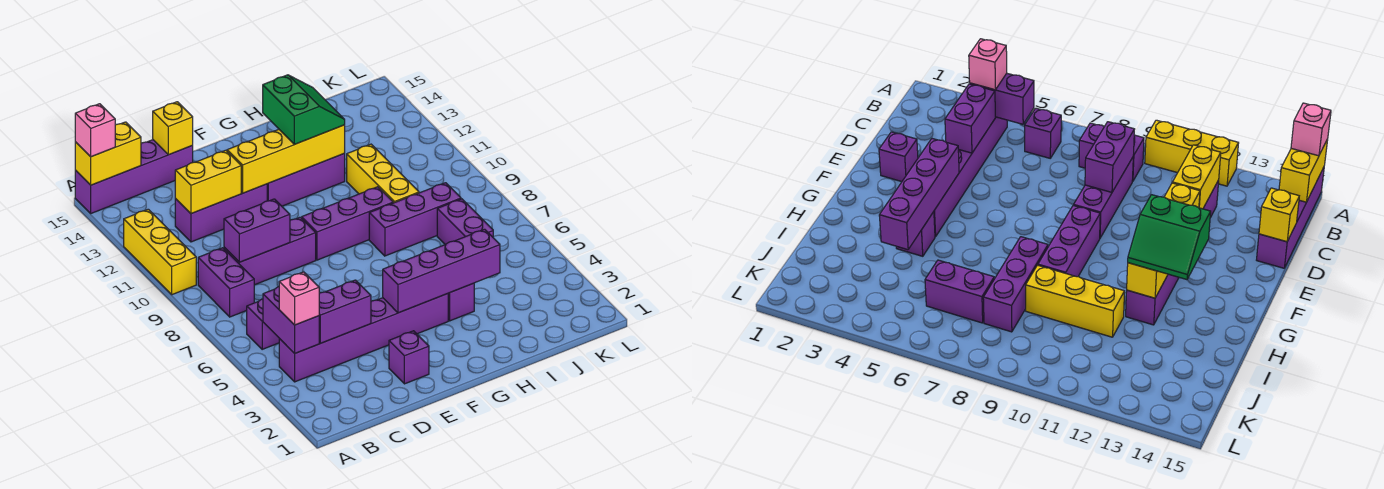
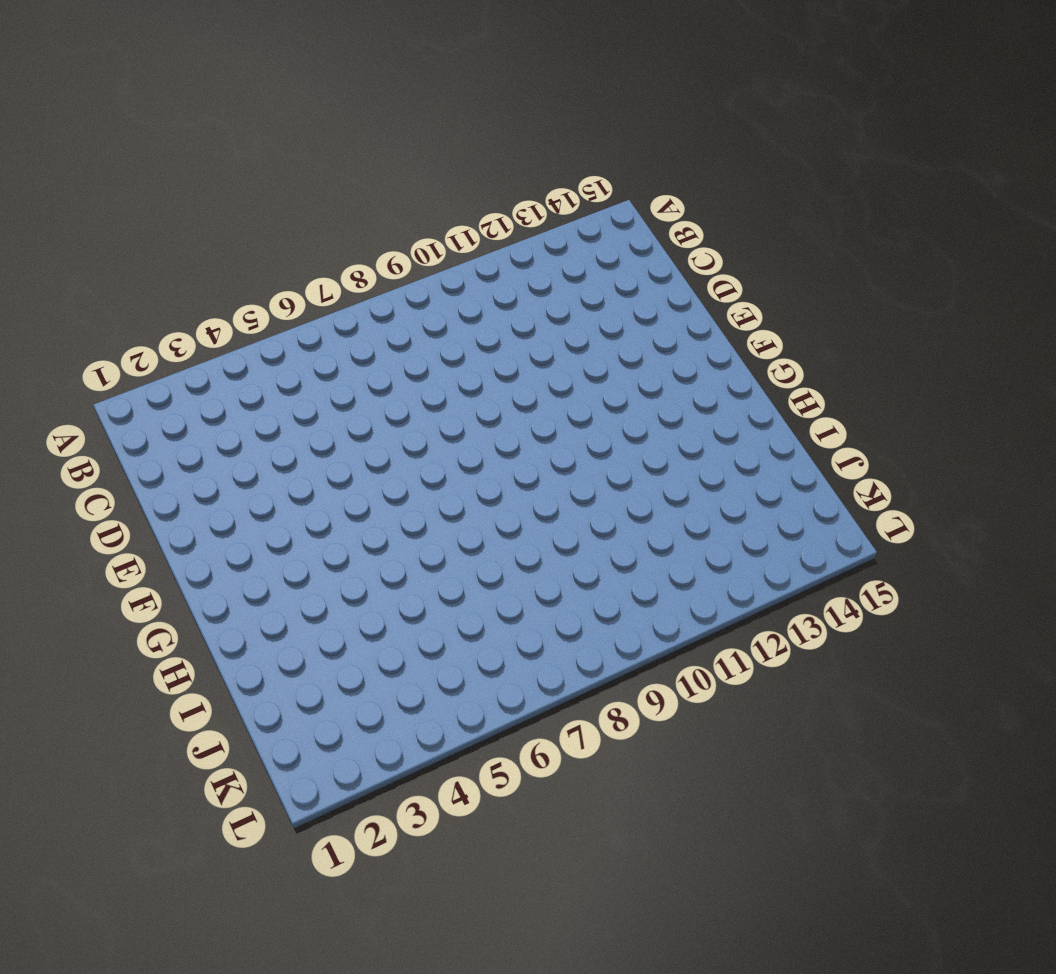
none -> yellow brick A10:A12 level 1
none -> purple brick A15:D15 level 1
none -> purple brick B4:G4 level 1

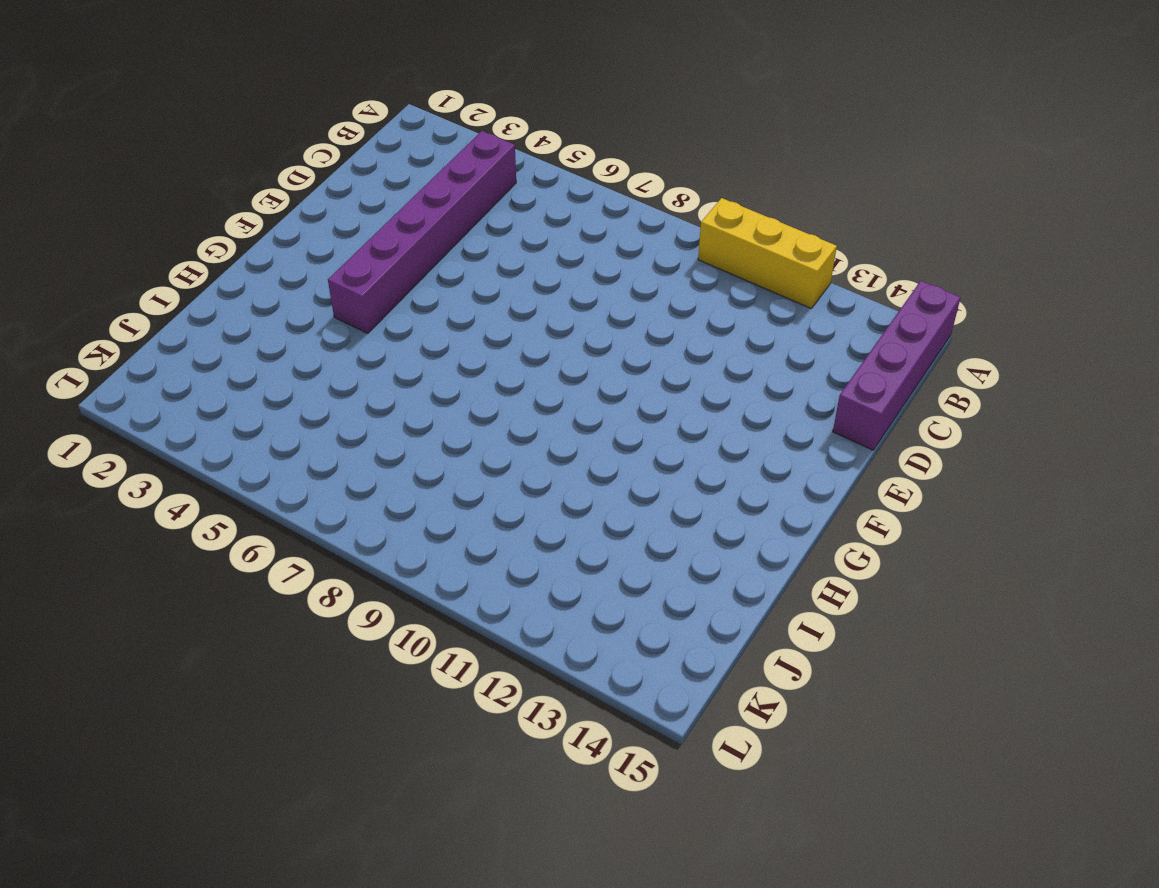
none -> purple brick B6 level 1
none -> purple brick B8:B9 level 1
none -> purple brick C9:E9 level 1

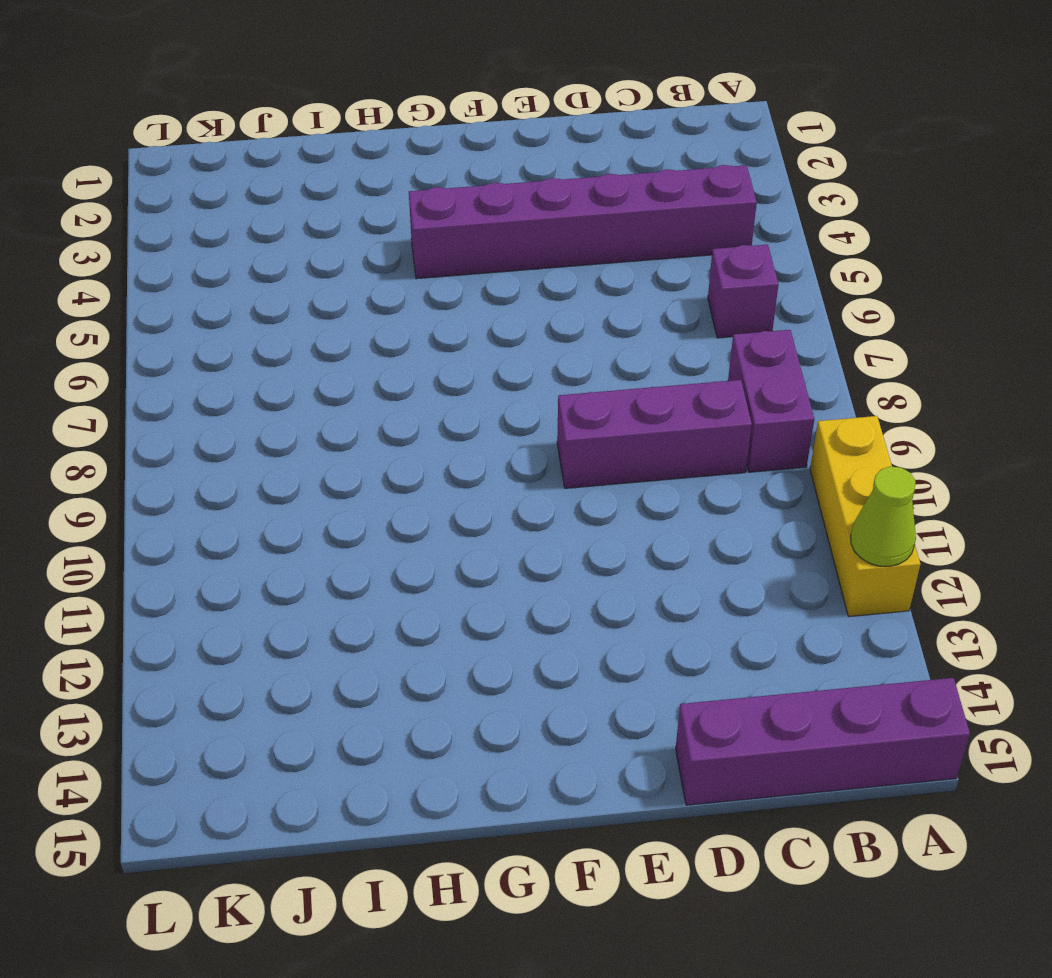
lime cone A12 level 2 -> none
none -> purple brick C12:E12 level 1
none -> purple brick E2 level 1
none -> purple brick F9:H9 level 1

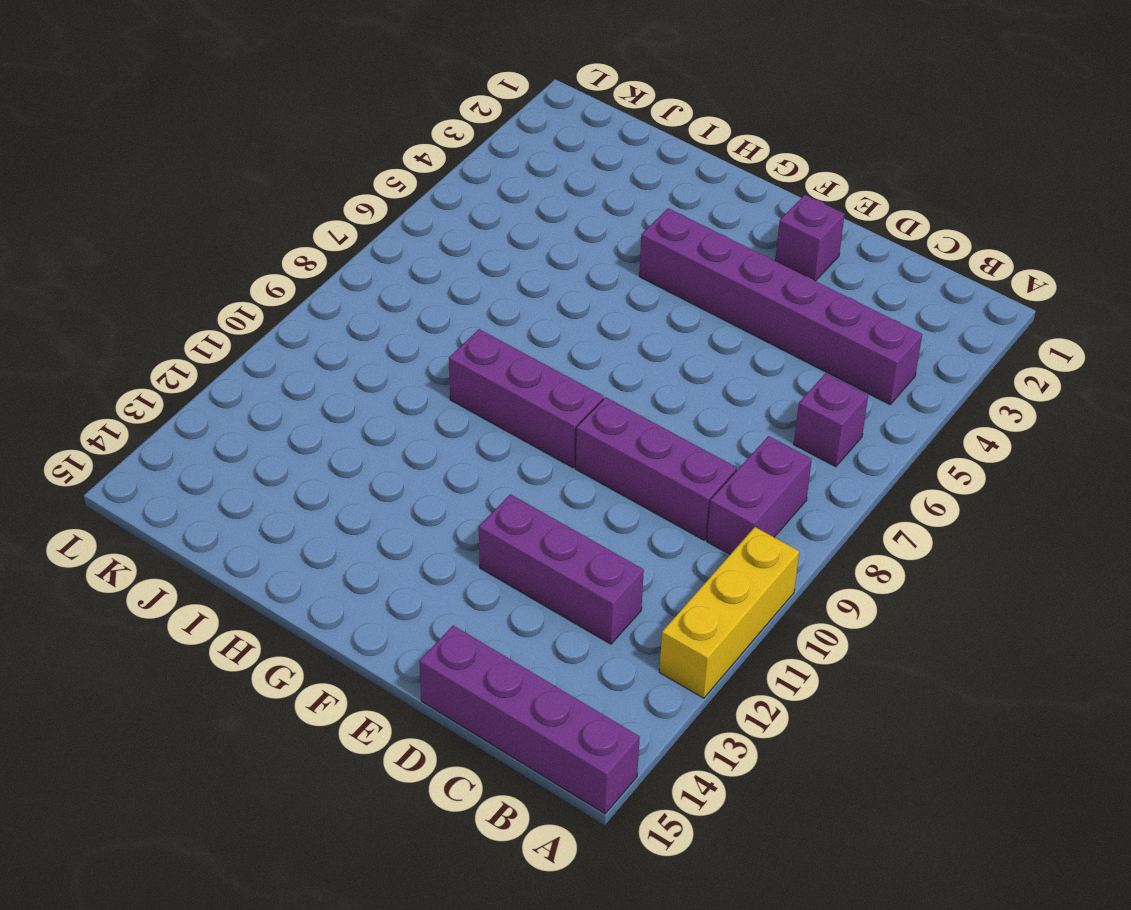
none -> purple brick F12:H12 level 1
none -> purple brick H4 level 1
none -> purple brick H8:J8 level 1

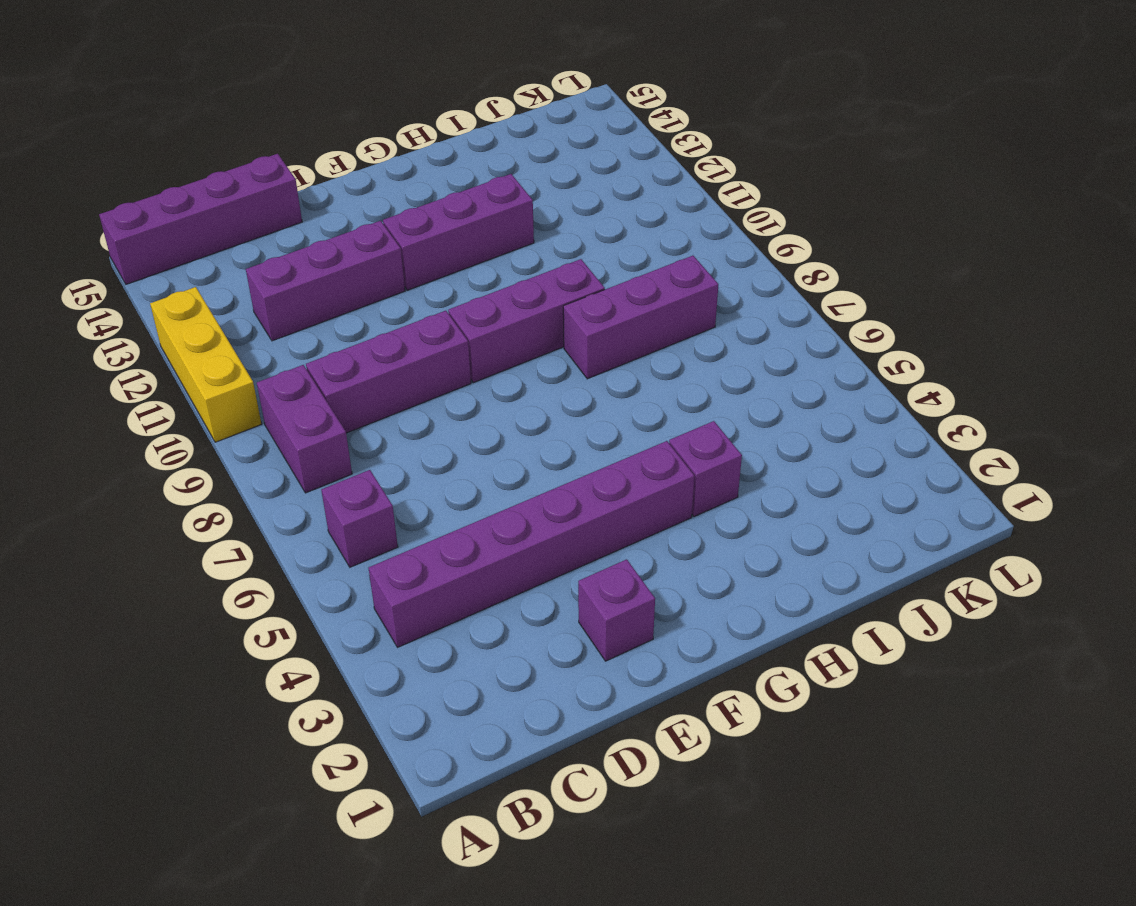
none -> yellow brick I9:I11 level 1
none -> purple brick J6:J7 level 1
none -> yellow brick A15:B15 level 2

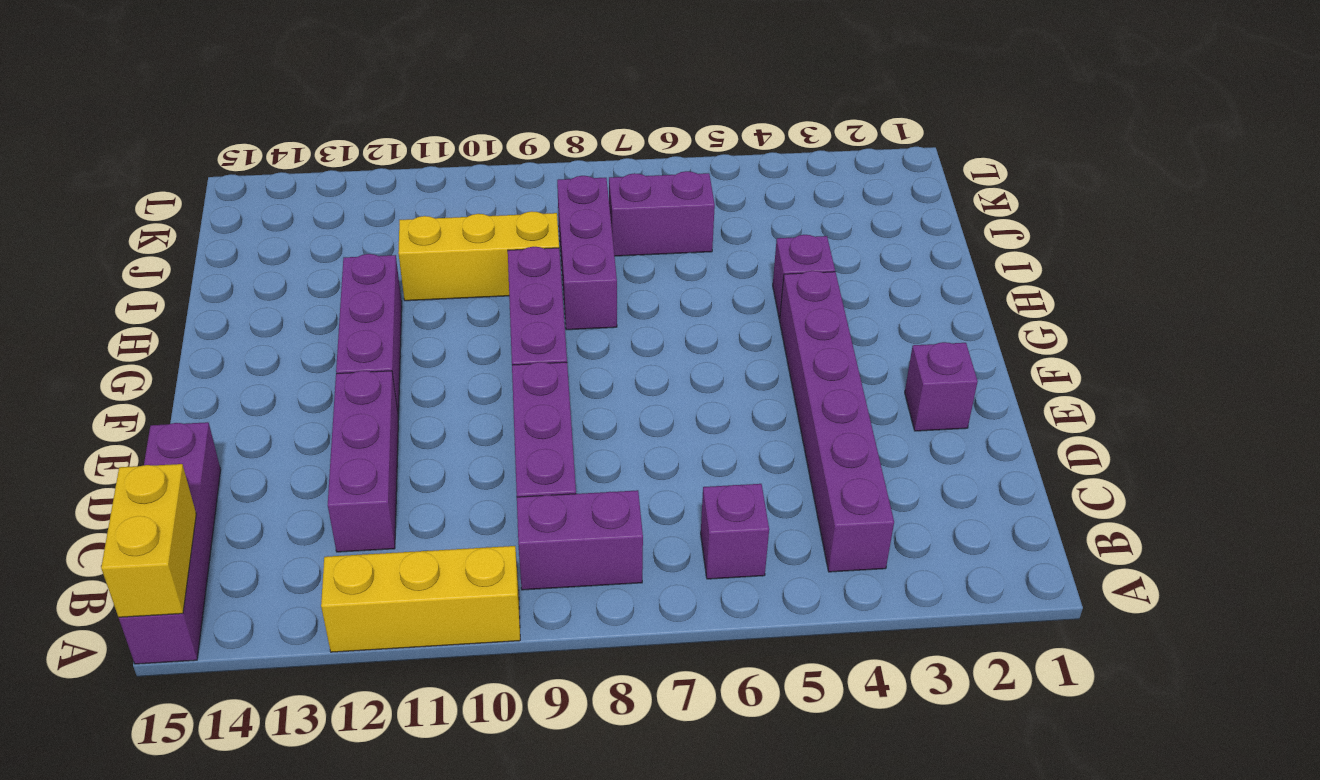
none -> purple brick B4:B5 level 2
none -> purple brick C4:D4 level 2
none -> purple brick C9:D9 level 2

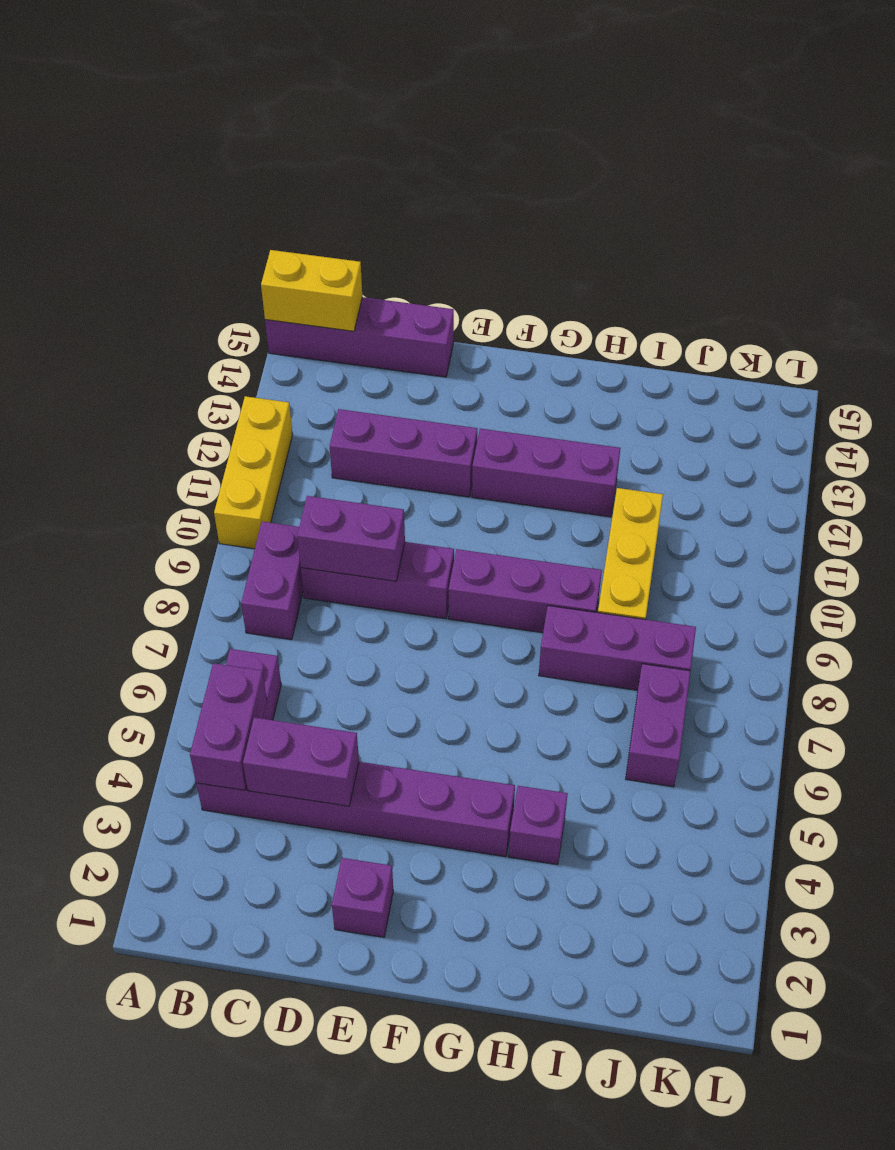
none -> yellow brick C12:D12 level 2
none -> yellow brick D15 level 2
none -> yellow brick E12:H12 level 2

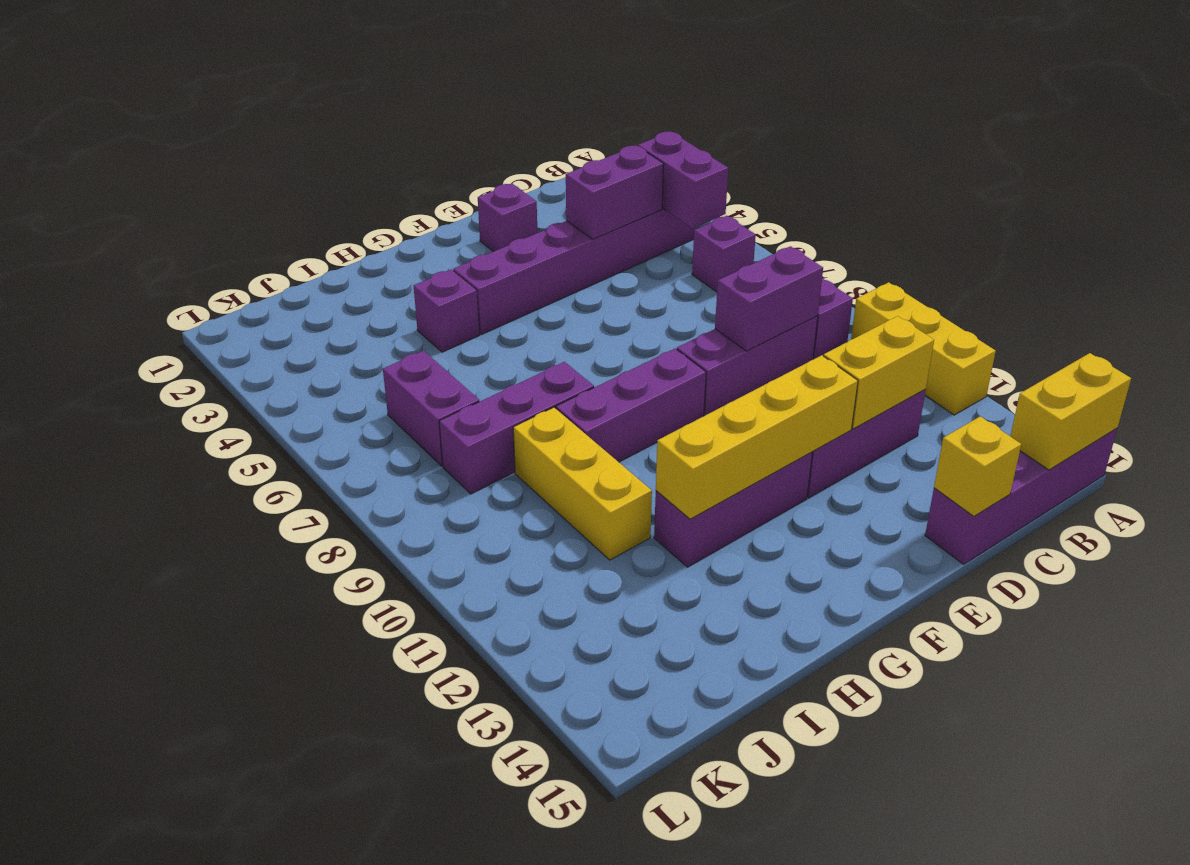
none -> purple brick F4:I4 level 2
none -> pink brick A15 level 3
none -> pink brick B4 level 3

